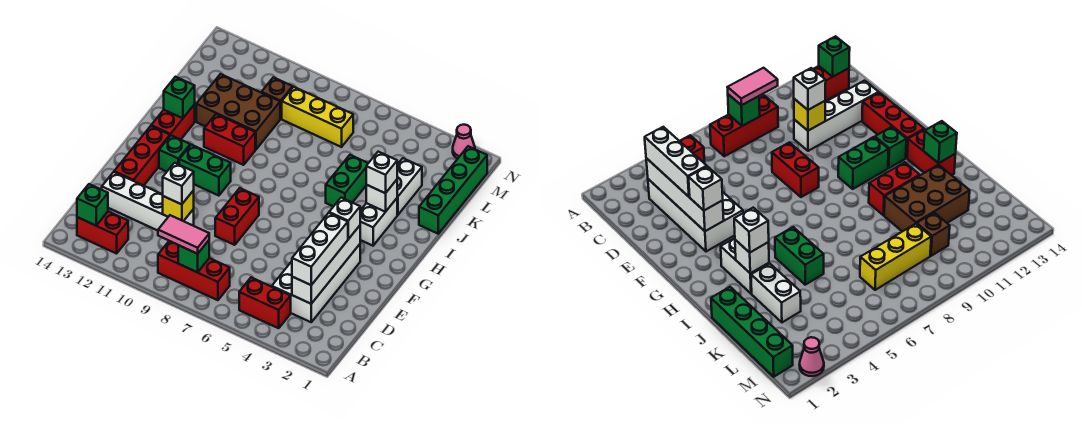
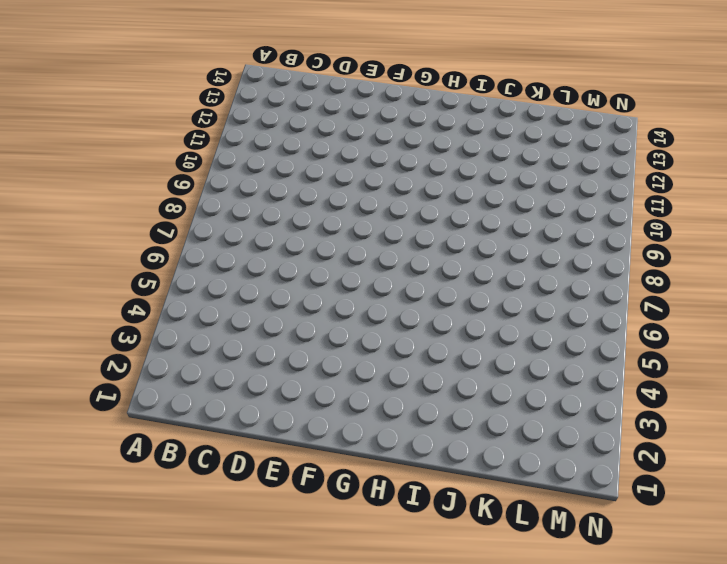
none -> red brick B4:B5 level 1
none -> red brick B7:B9 level 1
none -> red brick B12:B13 level 1
none -> white brick C3:F4 level 1

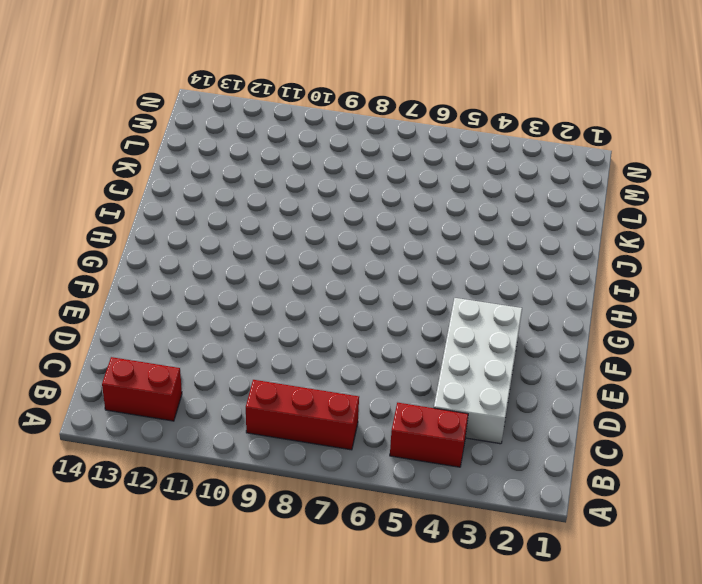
none -> white brick D10:D13 level 1
none -> red brick E8:F8 level 1
none -> red brick E13:G13 level 1
none -> green brick G10:G11 level 1

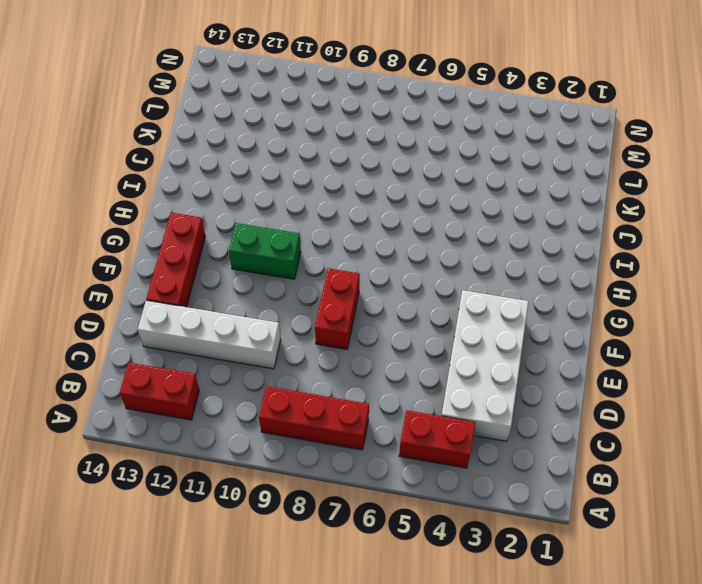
none -> green brick G12 level 1
none -> white brick H3:I3 level 1
none -> red brick H13:I13 level 1
none -> green brick I5:J5 level 1

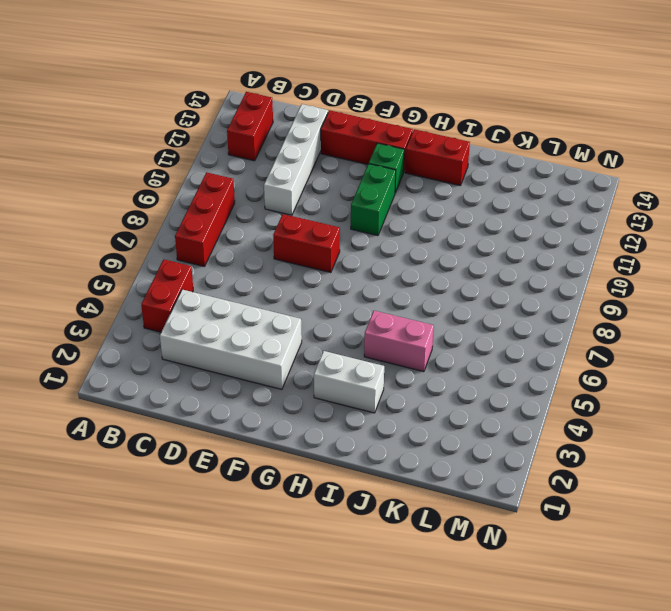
pink brick I5:J5 level 1 -> green brick I5:J5 level 1
none -> red brick I10:I11 level 1
none -> green brick J1:M1 level 1
none -> white brick J3:K3 level 1
none -> brown brick J10:K12 level 1

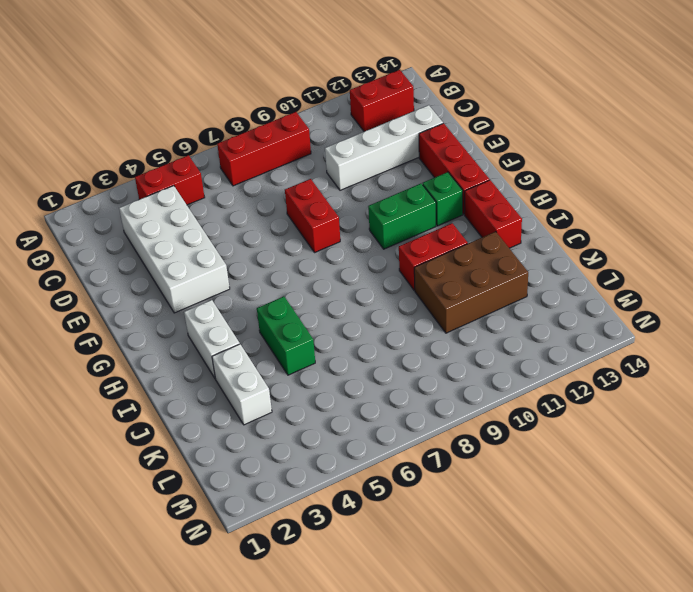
none -> green brick J1:M1 level 1
none -> yellow brick L7:L9 level 1
none -> brown brick L10 level 1
none -> pink cone N2 level 1

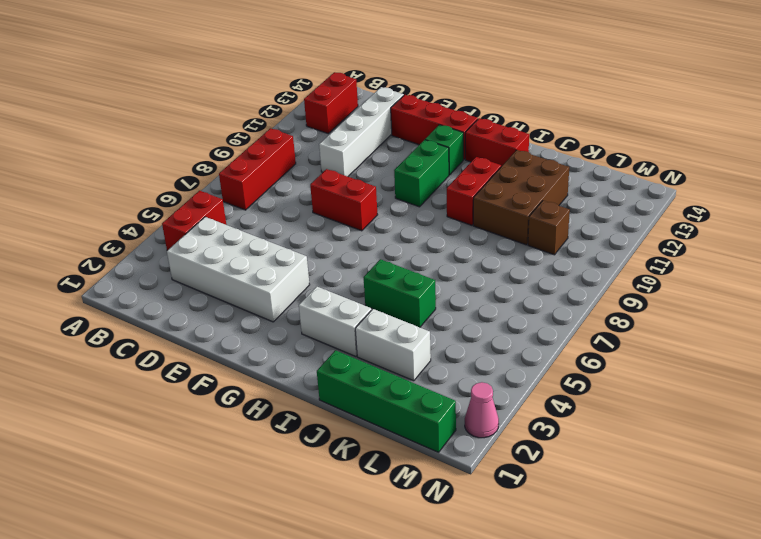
none -> yellow brick L7:L9 level 1
none -> green brick B8 level 2
none -> green brick B13 level 2
none -> white brick C3:F3 level 2

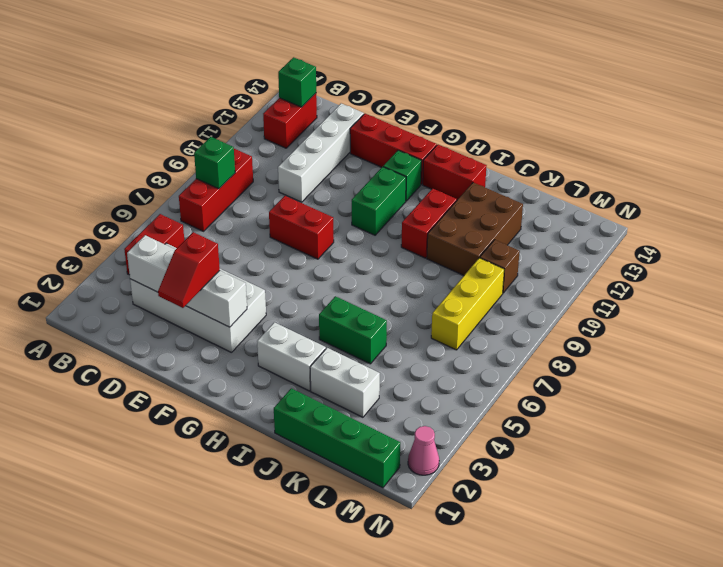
red slope E2:E3 level 3 top 3 -> white brick C3:E3 level 3
none -> yellow brick D10 level 2
none -> white brick I3 level 2
none -> green brick I13 level 2
none -> pink tile B8:B9 level 3

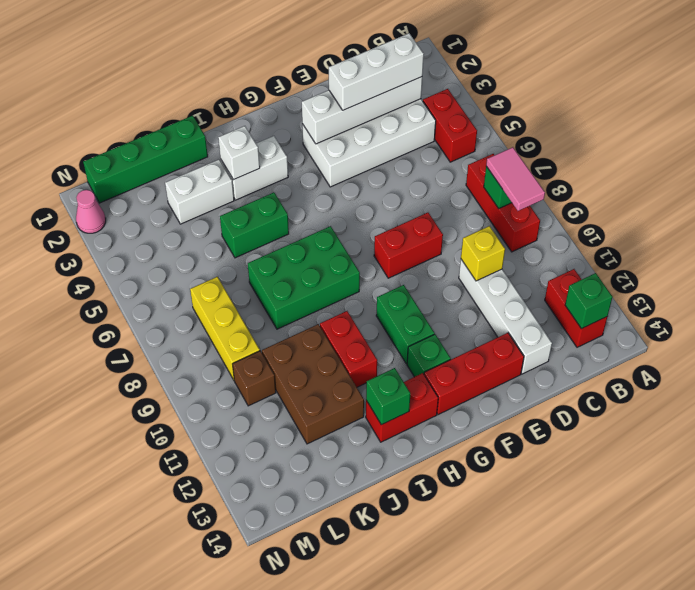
green brick H7:J8 level 1 -> none
none -> white brick D10 level 3
none -> white brick F3 level 3
none -> white brick I3 level 3

